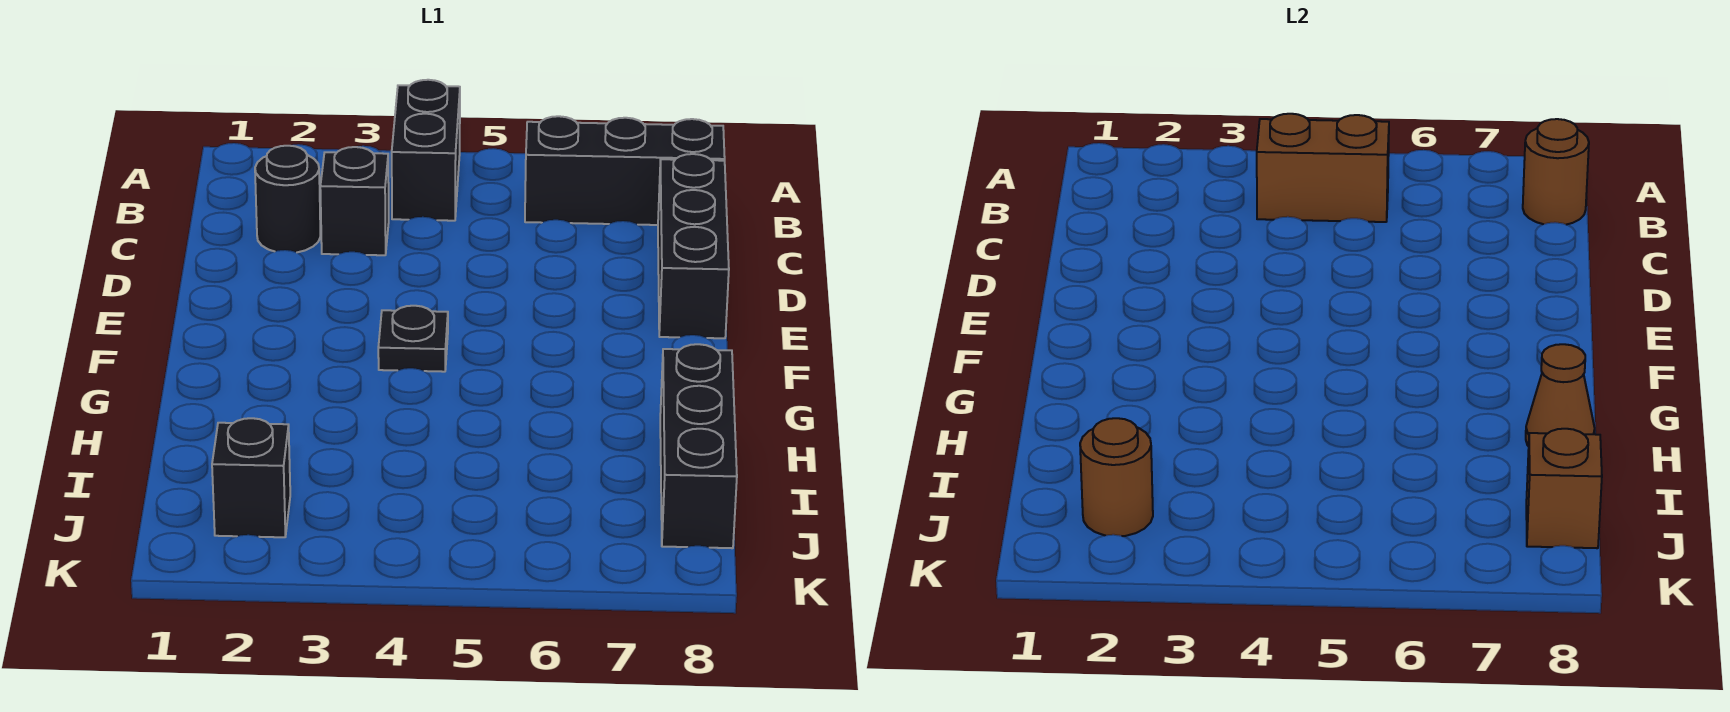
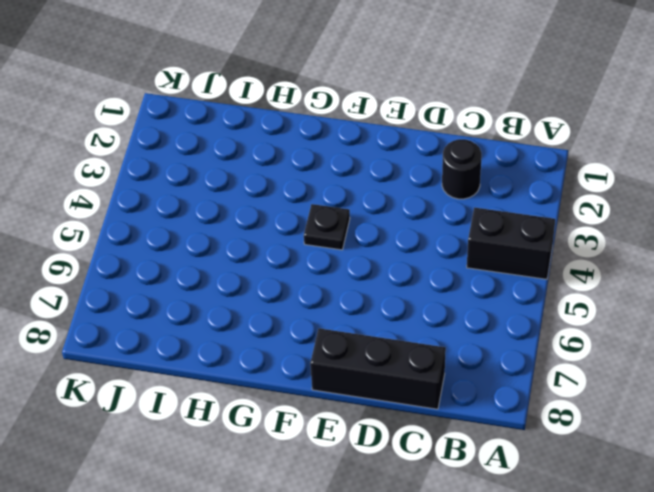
none -> black brick B6:B8 level 1
none -> black brick C3 level 1
none -> black brick H8:J8 level 1

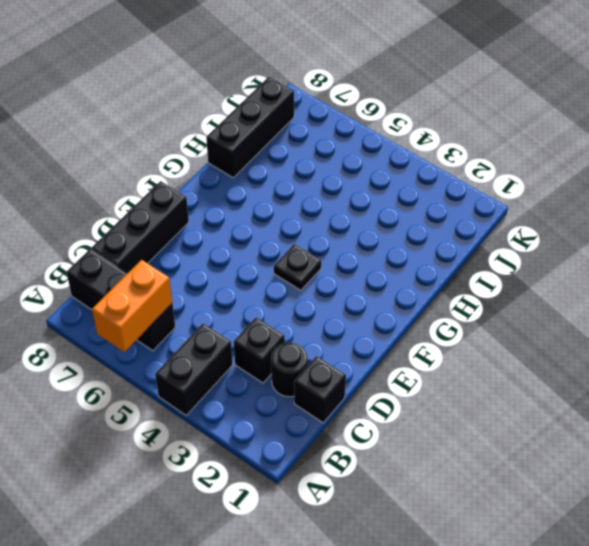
orange brick A6:B6 level 2 -> none
black brick C1 level 1 -> black brick J2 level 1
none -> brown brick B4:B5 level 2
none -> brown round brick B8 level 2
none -> brown cone H8 level 2

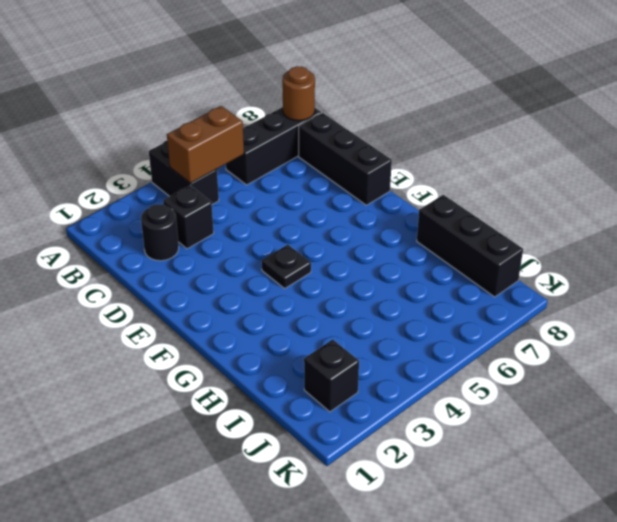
none -> brown cone H8 level 2
none -> brown round brick J2 level 2
none -> brown brick J8 level 2

